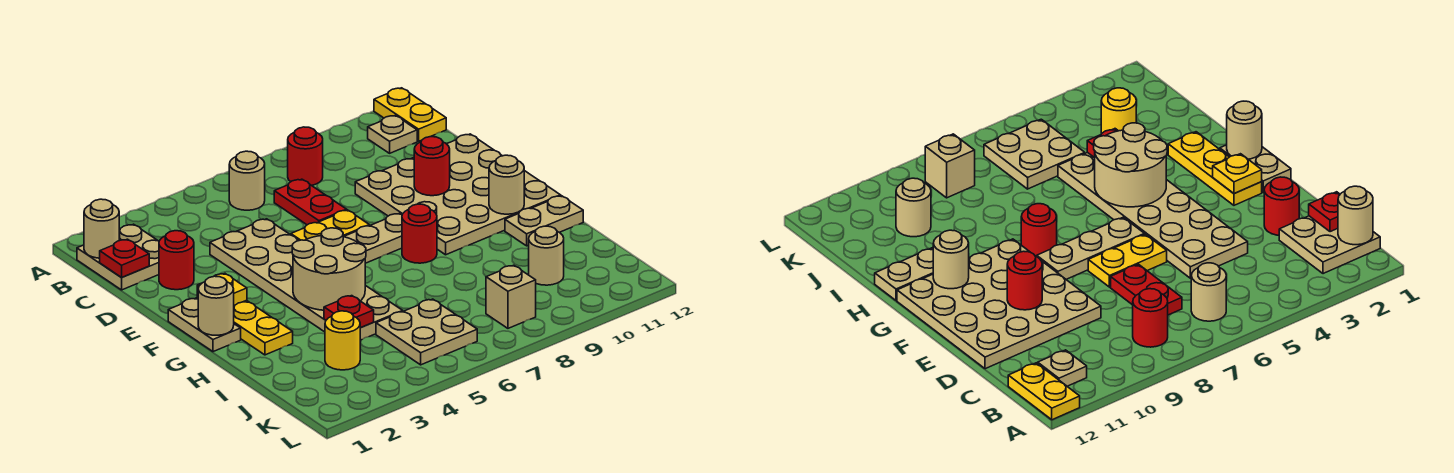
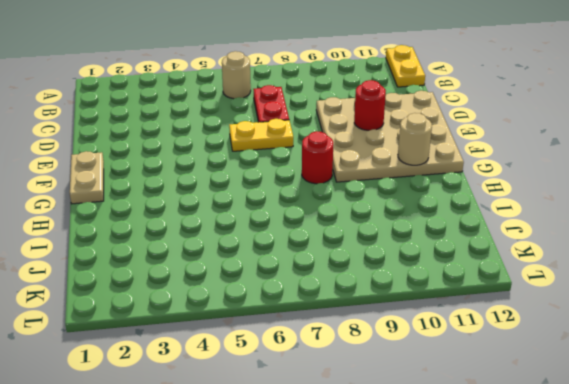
none -> tan plate B1:C2 level 1
none -> red round brick B8 level 1
none -> tan plate B11 level 1

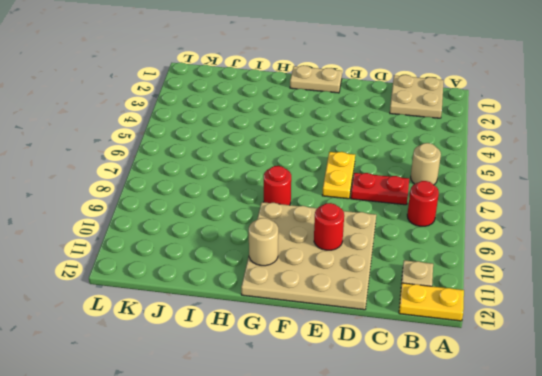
none -> red round brick D2 level 1
none -> tan plate D4:I5 level 1
none -> yellow plate F2:H2 level 1

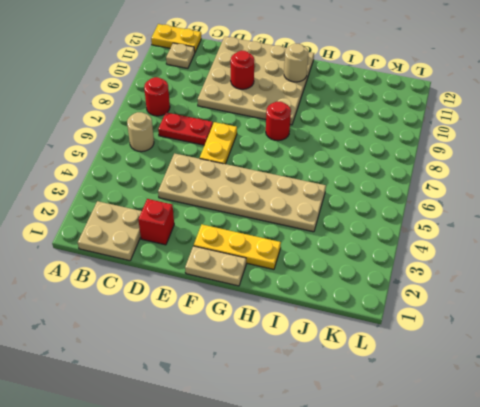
red brick D2 level 1 -> red round brick D2 level 1
none -> tan plate F6:F8 level 1
none -> tan plate H11:H12 level 1
none -> yellow round brick J3 level 1

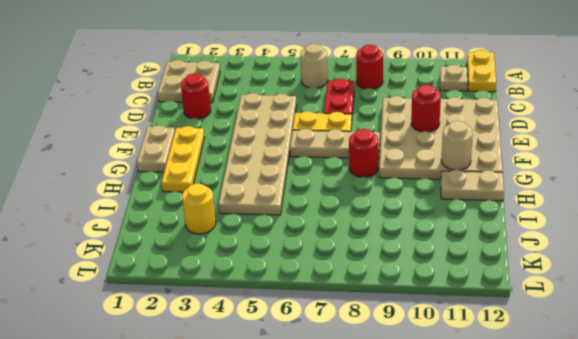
none -> tan plate J5:K6 level 1
none -> tan round brick J10 level 1
none -> tan brick K8 level 1

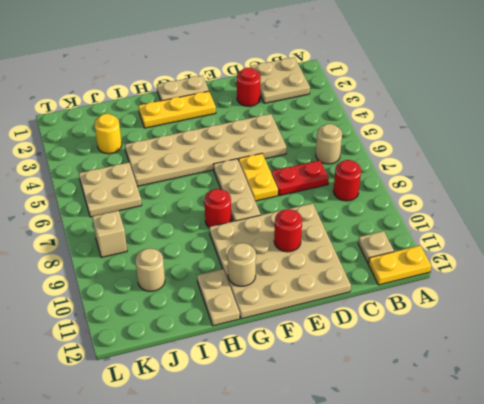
none -> tan round brick B1 level 2
none -> red plate C1 level 2
none -> yellow plate F2 level 2

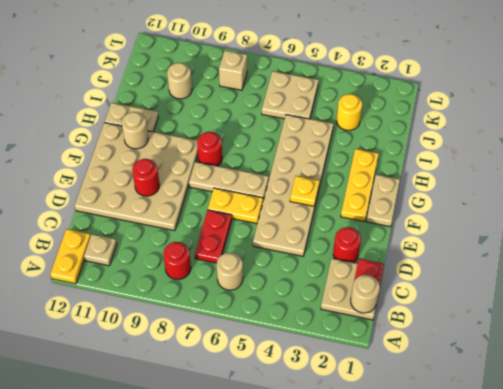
yellow plate F4 level 2 -> yellow plate F2 level 2
none -> tan round brick G1 level 2
none -> tan round brick G4:H5 level 2
none -> red plate I4 level 2

